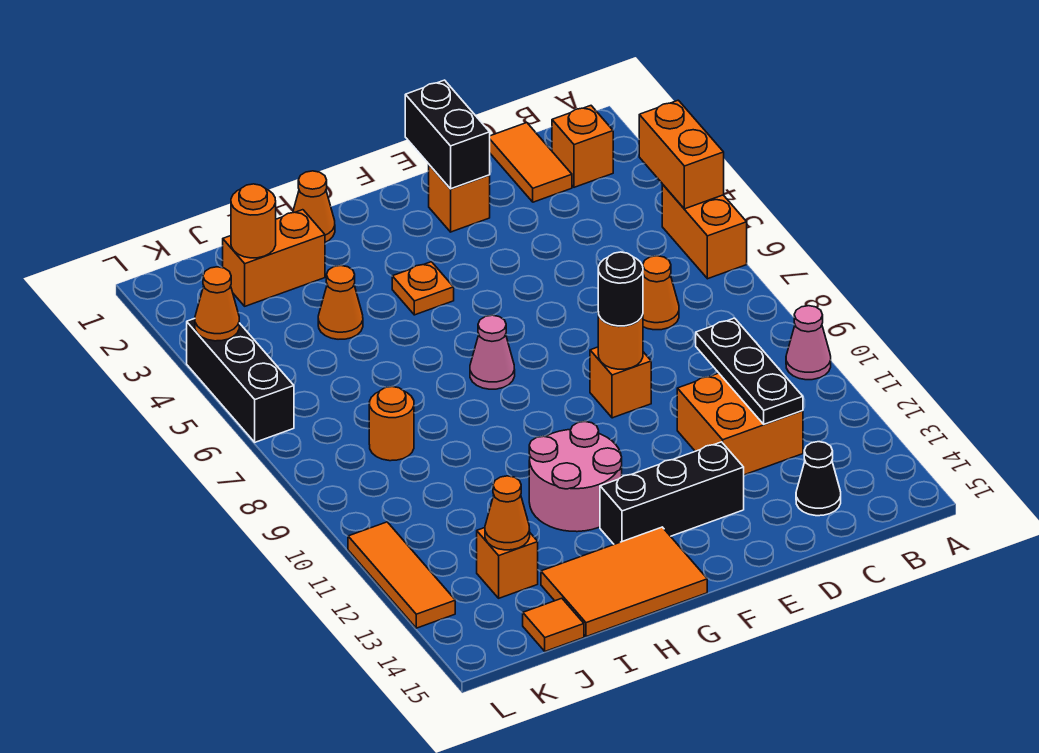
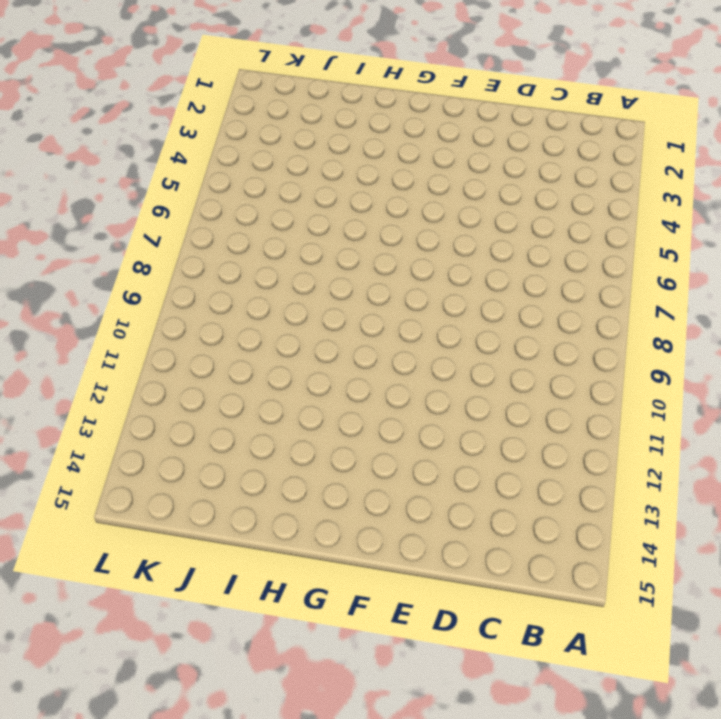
none -> orange brick A5:A6 level 1
none -> pink cone A10 level 1
none -> orange brick B2 level 1
none -> orange tile C1:C2 level 1

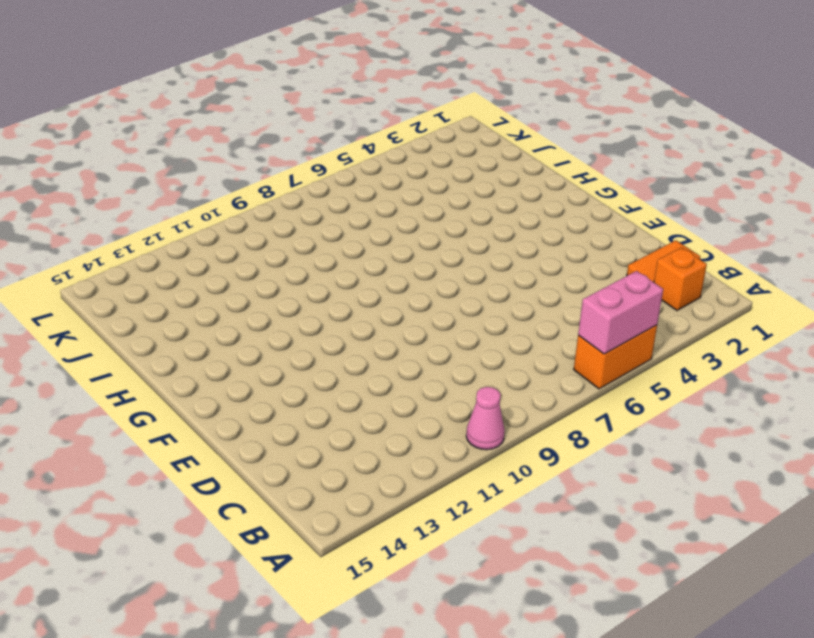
pink brick A5:A6 level 2 -> orange brick A4:A5 level 2
none -> orange cone C7 level 1
none -> orange brick C11:D12 level 1
none -> black cone C14 level 1
none -> orange brick E2 level 1

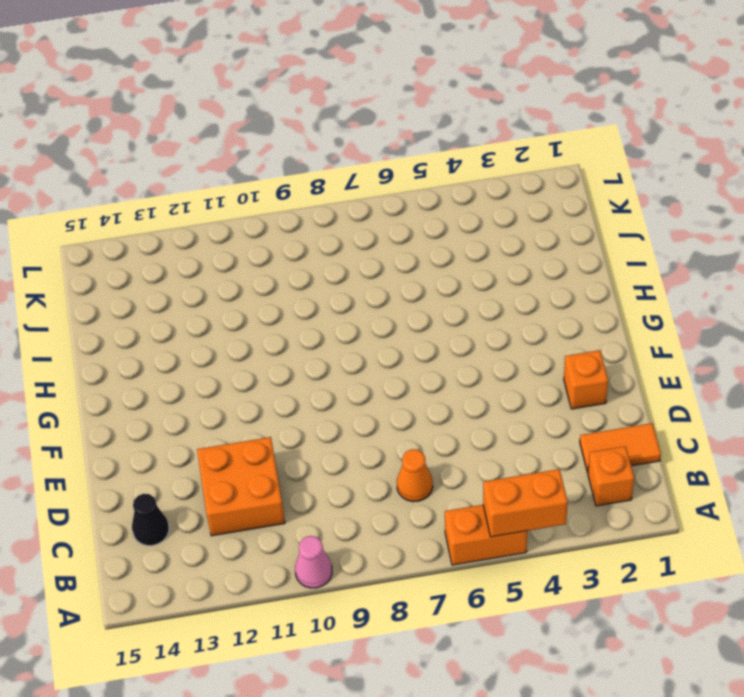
none -> orange brick E9 level 1
none -> black brick E13:G13 level 1
none -> orange plate G4 level 1
none -> pink cone G7 level 1

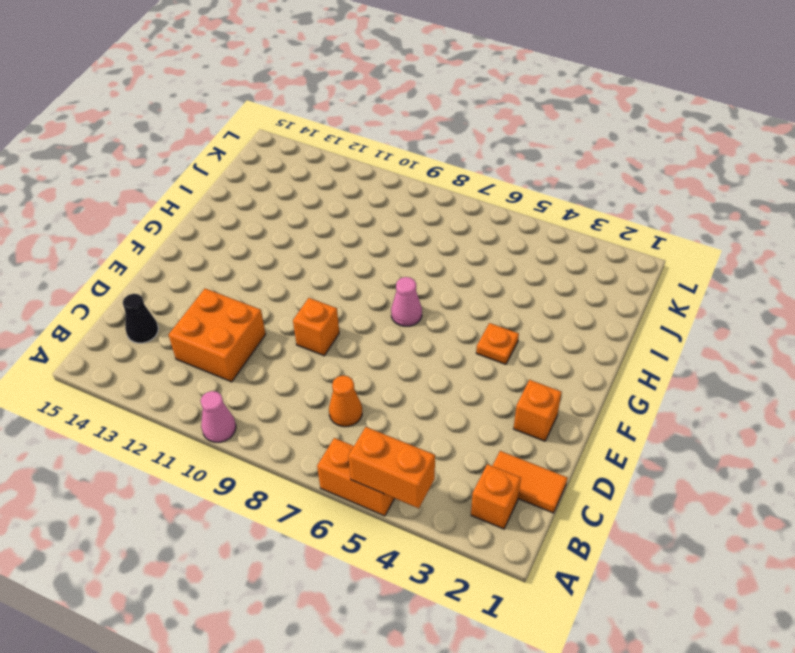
none -> black brick E13:G13 level 1
none -> pink round brick G11:H12 level 1
none -> orange tile G14:I15 level 1
none -> orange cone H1 level 1

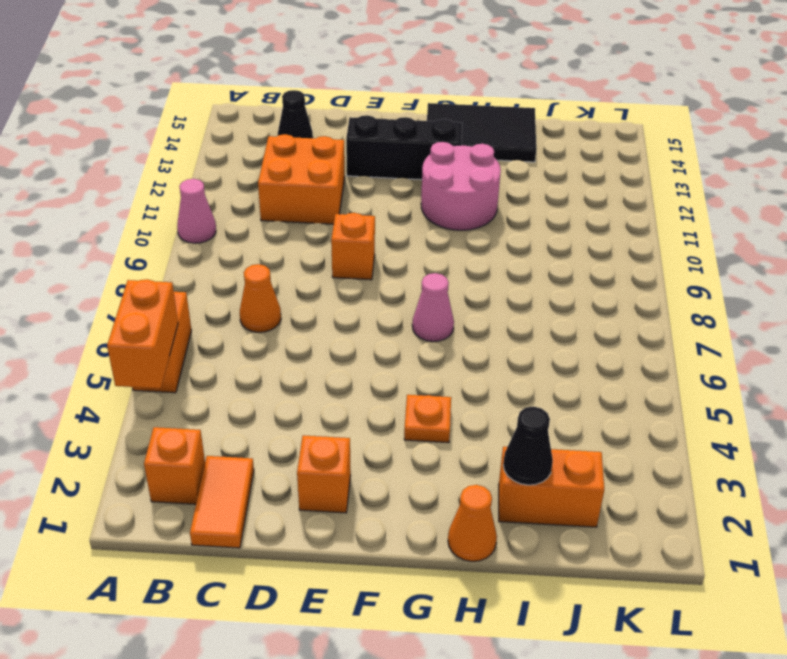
black tile G14:I15 level 1 -> orange tile G14:I15 level 1
black cone I2 level 2 -> none
none -> orange cone I4 level 1
none -> orange round brick J8 level 1
none -> orange brick J13 level 1
none -> orange tile J15 level 1

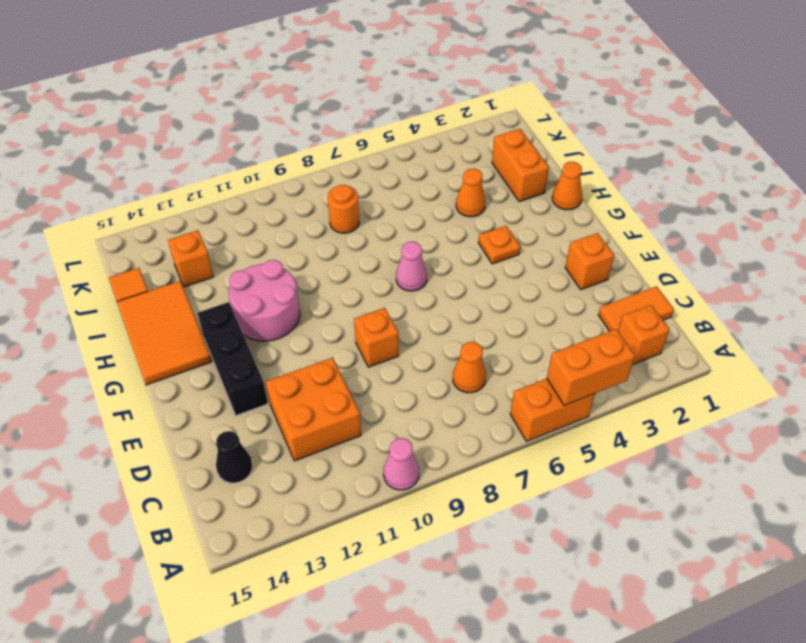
none -> black brick L4:L6 level 1
none -> orange tile L11:L13 level 1
none -> black plate C10:C12 level 2
none -> black brick E1:E2 level 2

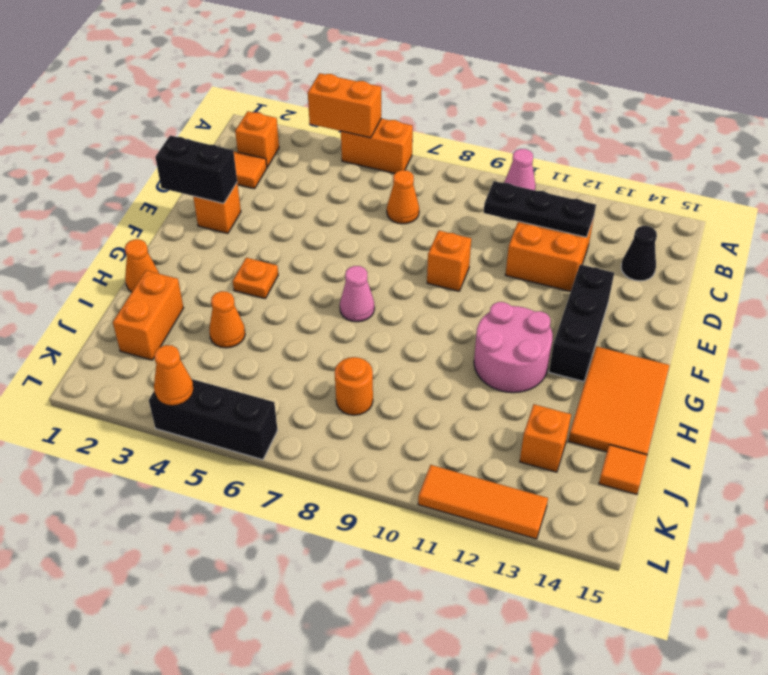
none -> orange round brick E9 level 2
none -> orange round brick J2 level 2
none -> orange cone J13 level 2
none -> black round brick E9 level 3

